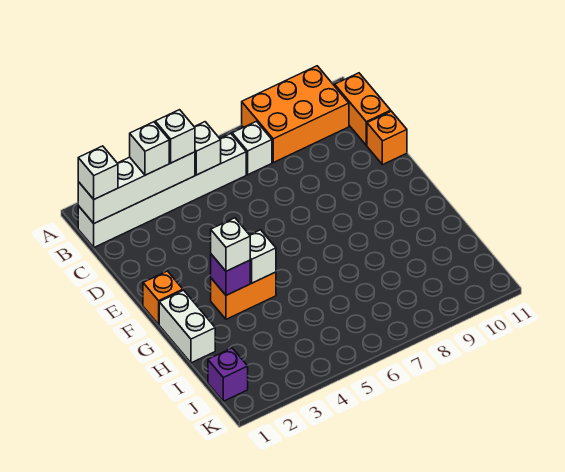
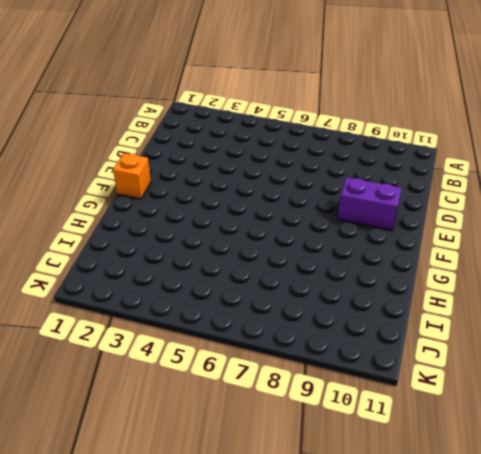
purple brick E9:E10 level 1 -> none
none -> orange brick A8:B10 level 1
none -> white brick B1:B6 level 1
none -> white brick B7 level 1

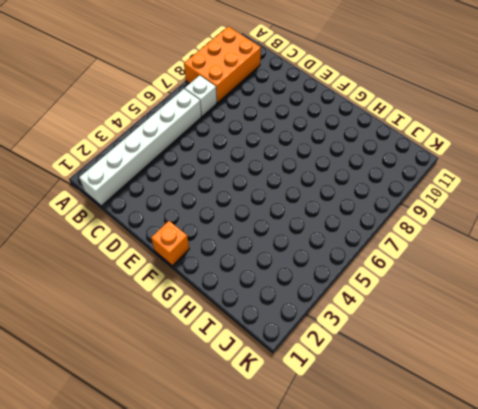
none -> orange brick B11:C11 level 1
none -> orange brick D11 level 1
none -> white brick G1:H1 level 1

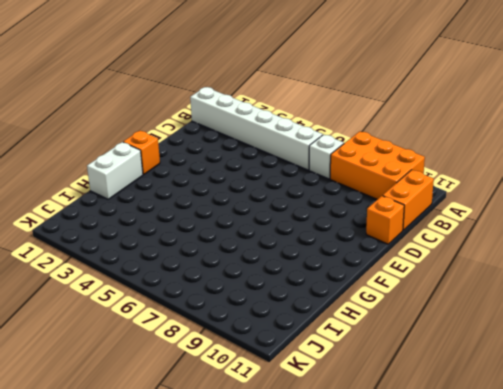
none -> orange brick G3:G4 level 1
none -> purple brick J1 level 1
none -> white brick B1:B4 level 2

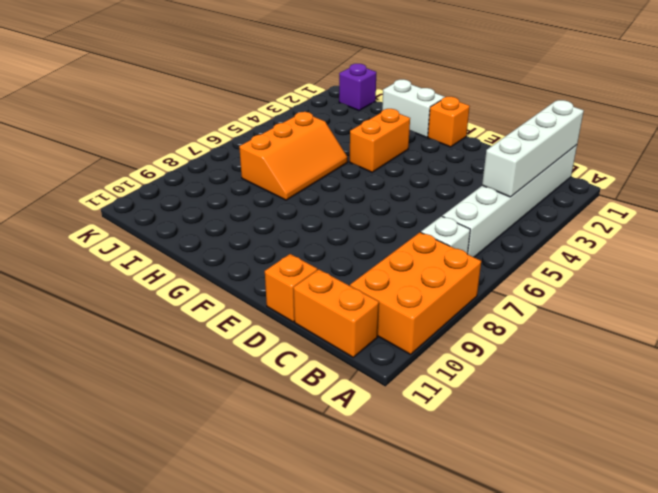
orange slope H5:I7 level 1 top I -> none
none -> white brick B5 level 2
none -> purple brick G3 level 2
none -> white brick G4 level 2

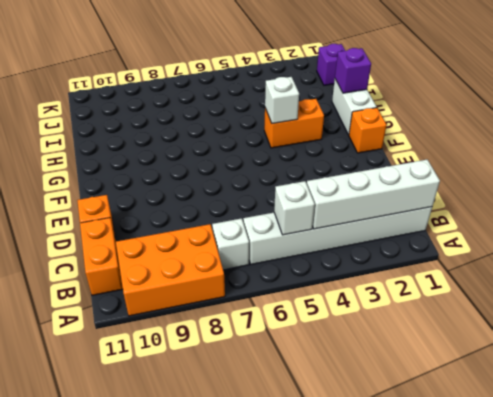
purple brick H1 level 2 -> purple brick G3 level 2
none -> white brick B1 level 3
none -> white brick B3 level 3
none -> white brick B4 level 3

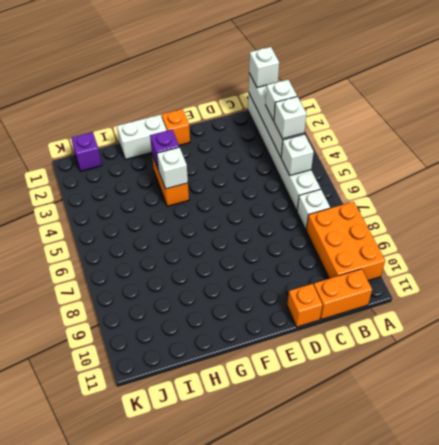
none -> white brick G3 level 3

